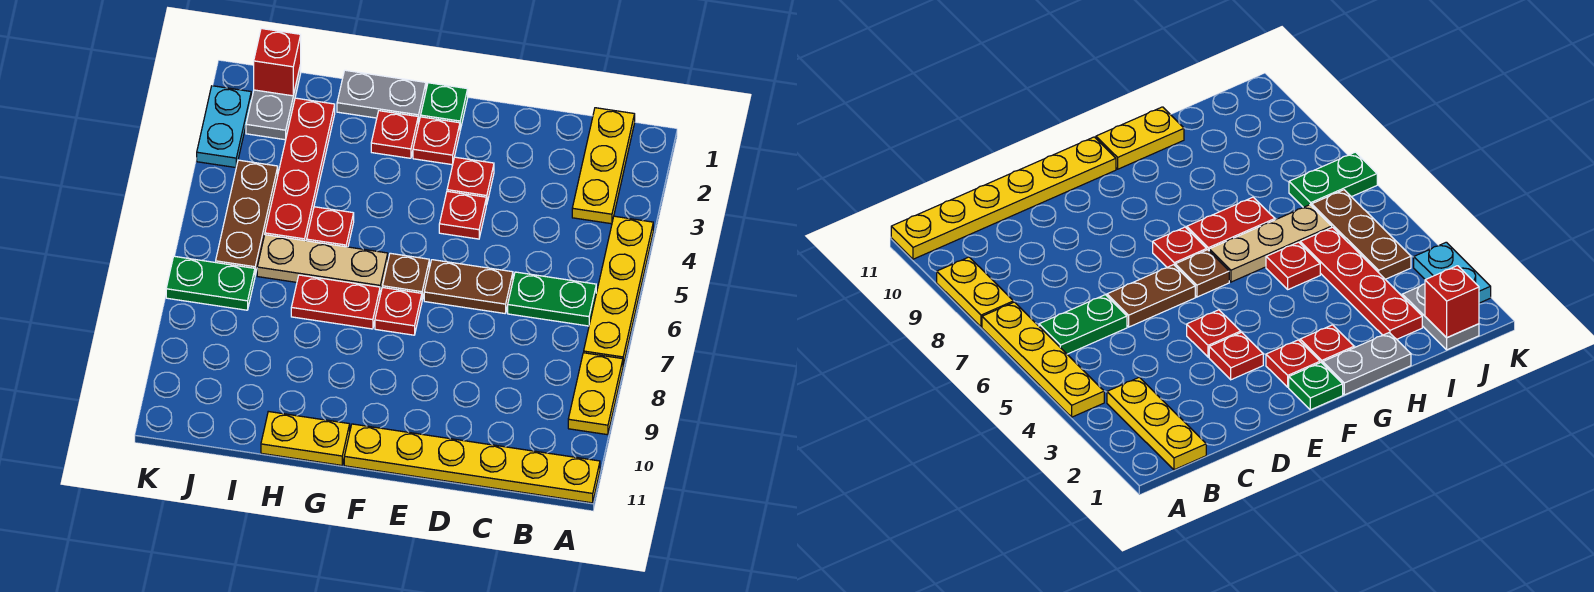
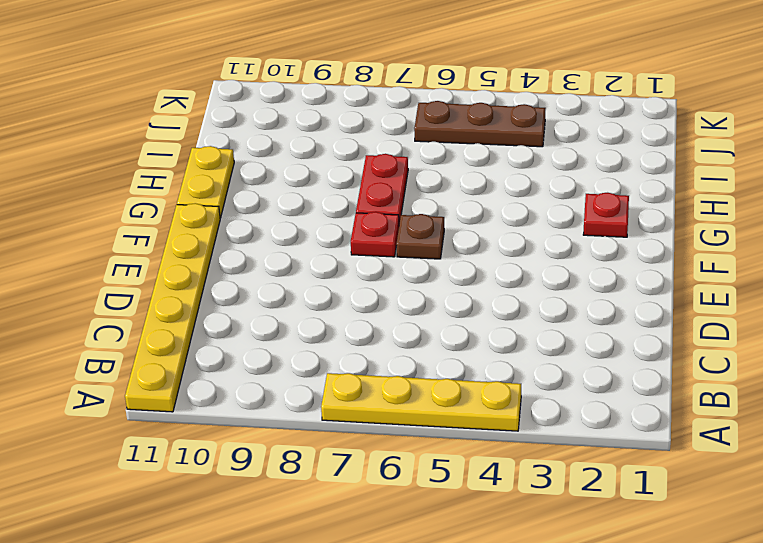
none -> yellow plate A8:A9 level 1
none -> yellow plate B1:B3 level 1
none -> green plate B6:C6 level 1

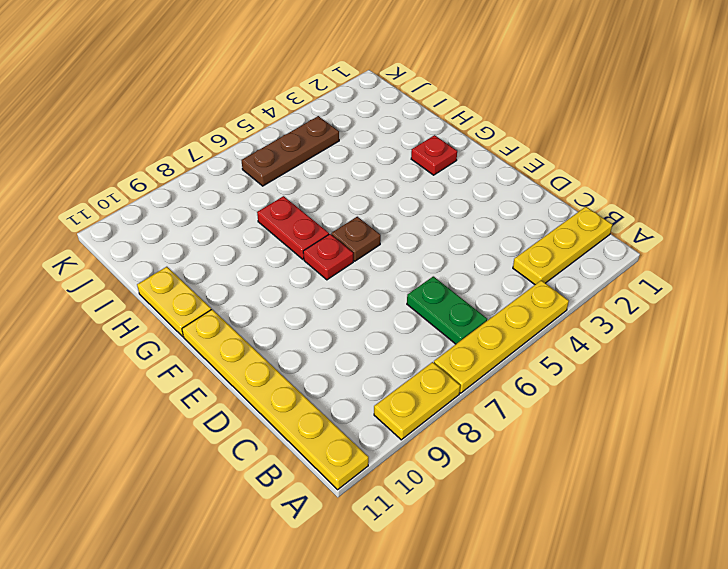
none -> brown plate D6:E6 level 1
none -> red plate E3 level 1
none -> red plate E4 level 1

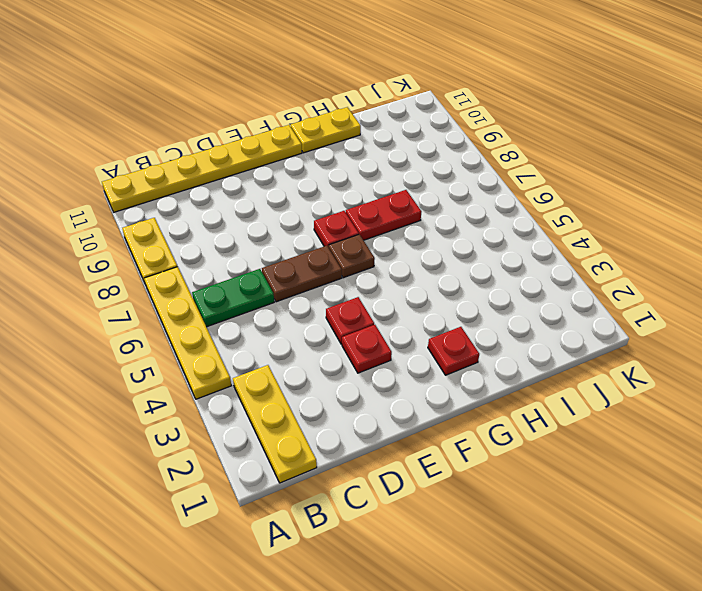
none -> green plate F1 level 1
none -> red plate F2 level 1
none -> grey plate G1:H1 level 1

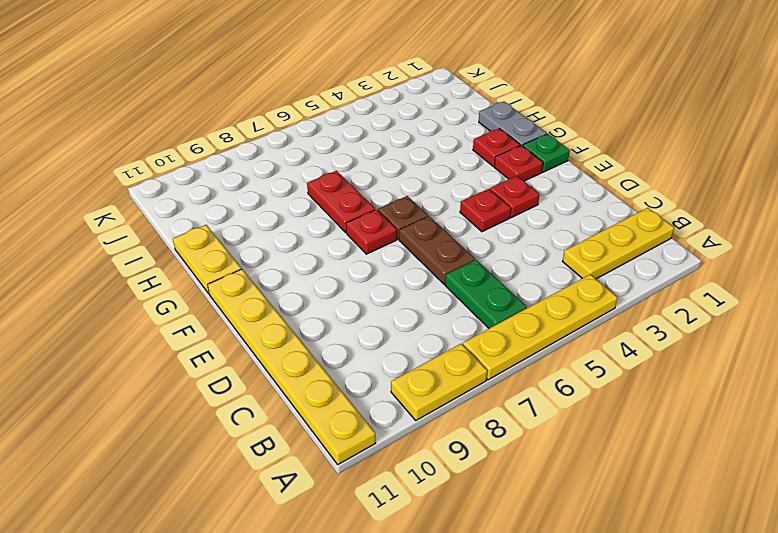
none -> tan plate G6:I6 level 1
none -> red plate H5 level 1
none -> red plate I2:I5 level 1

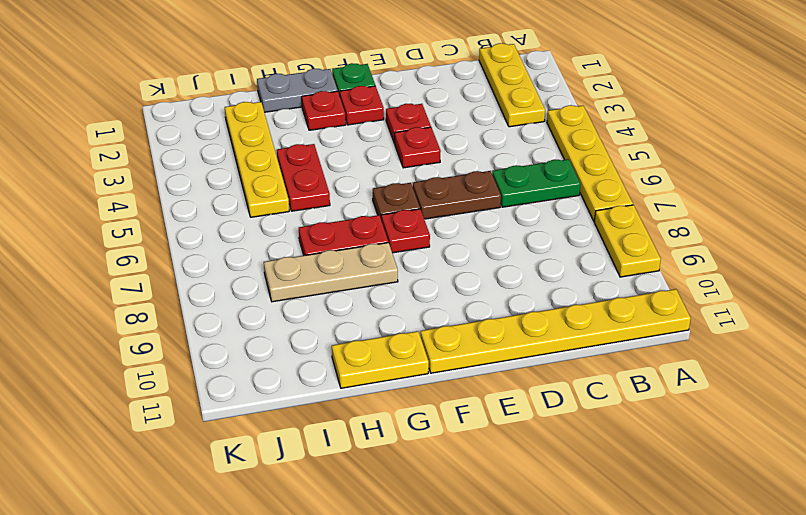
tan plate G8:I8 level 1 -> tan plate G6:I6 level 1
red plate H4:H5 level 1 -> red plate H5 level 1
yellow plate I2:I5 level 1 -> red plate I2:I5 level 1
none -> grey plate J1:J2 level 1
none -> brown plate J4:J6 level 1
none -> green plate J7:K7 level 1

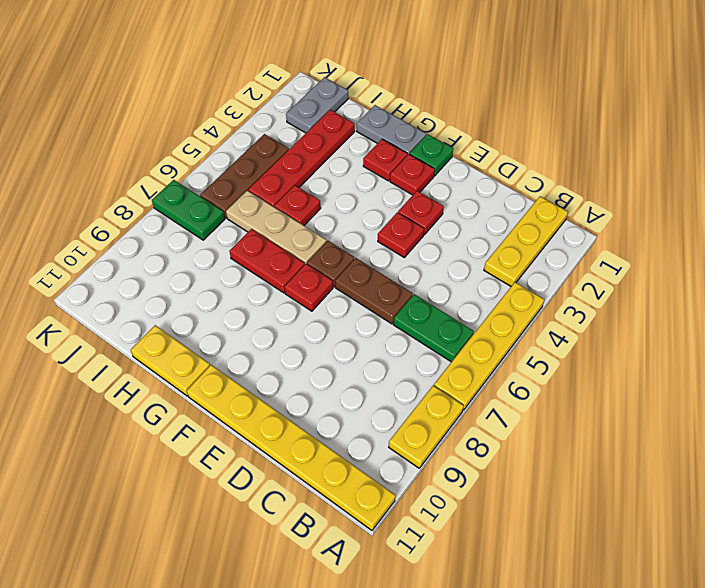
none -> cyan plate K2:K3 level 1
none -> red brick J1 level 2

